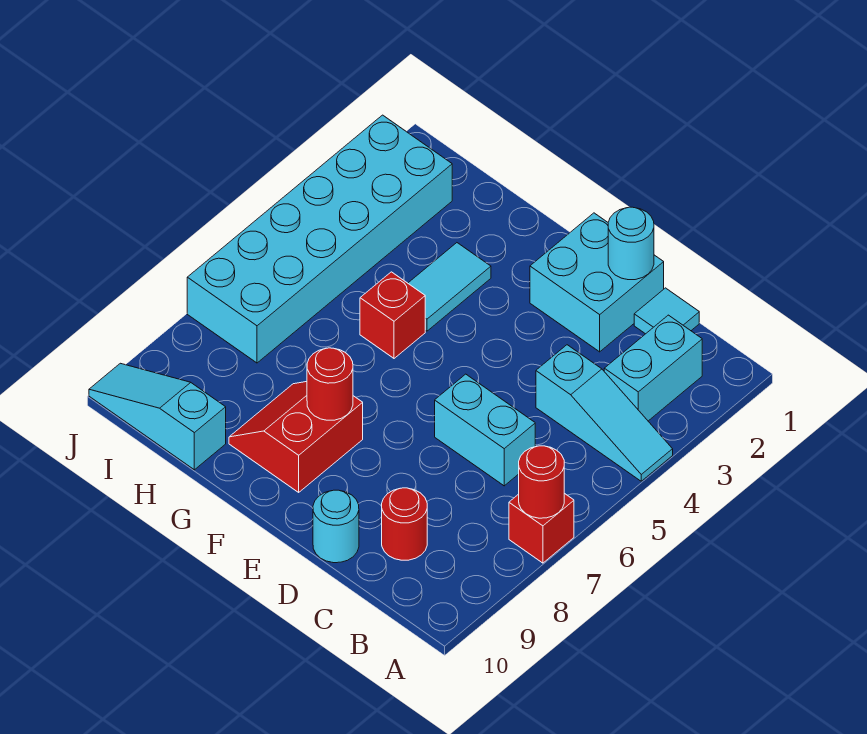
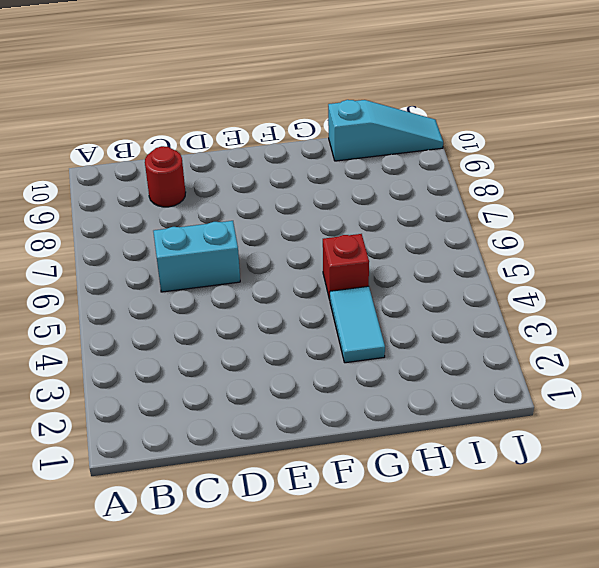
none -> cyan slope A4:C4 level 1 top C
none -> red brick A7 level 1
none -> cyan brick B2:B3 level 1

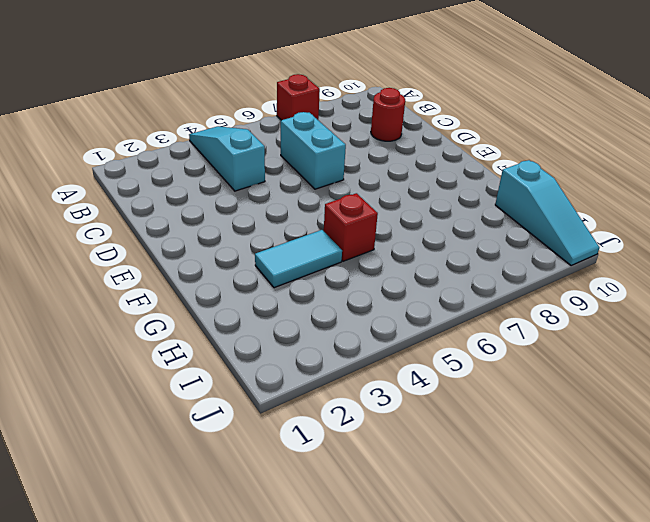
none -> cyan brick B2:B3 level 1
none -> cyan tile C1 level 1
none -> cyan brick D1:E2 level 1

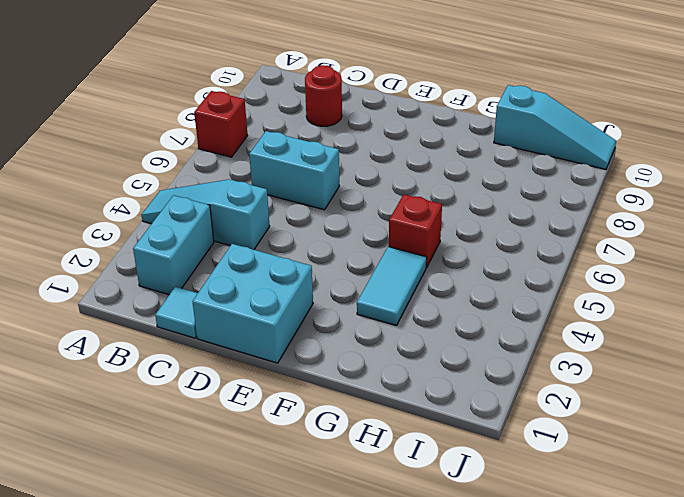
none -> cyan round brick D10 level 1
none -> red slope F8:G9 level 1 top F
none -> cyan brick I2:J7 level 1

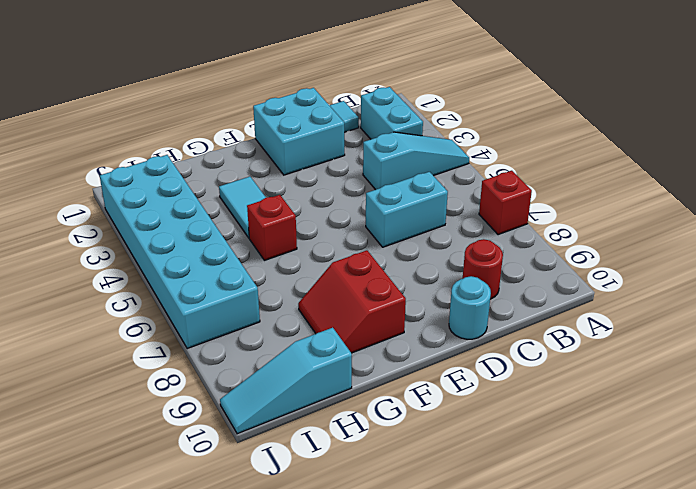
none -> red round brick A7 level 2
none -> cyan round brick D1 level 2
none -> red round brick F8 level 2

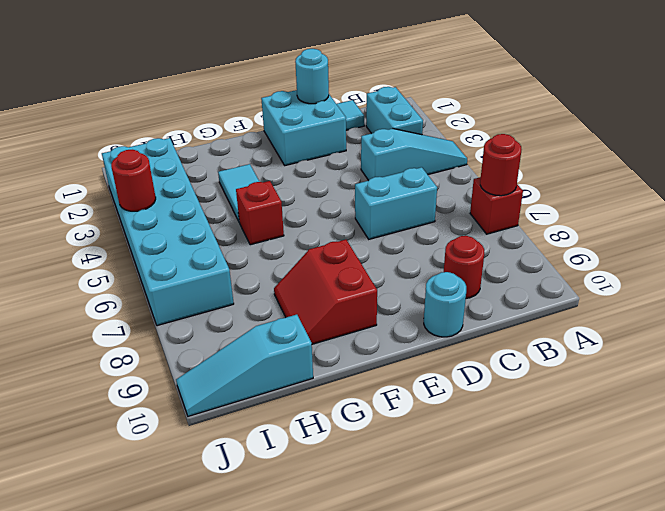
red round brick J4 level 2 -> red round brick F8 level 2

